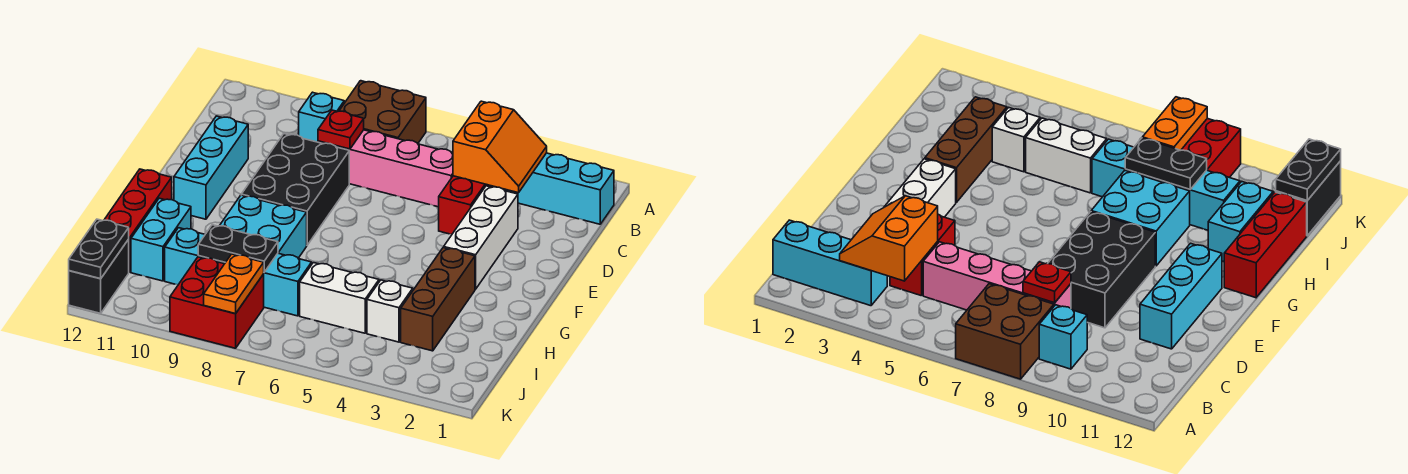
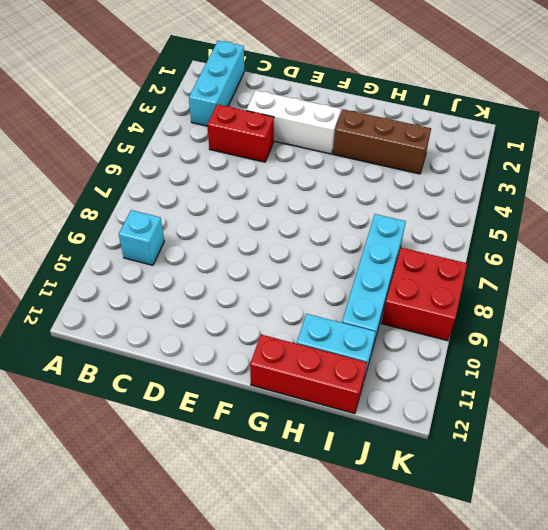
none -> brown brick A7:B8 level 1
none -> pink brick C5:C8 level 1
none -> black brick D8:F9 level 1

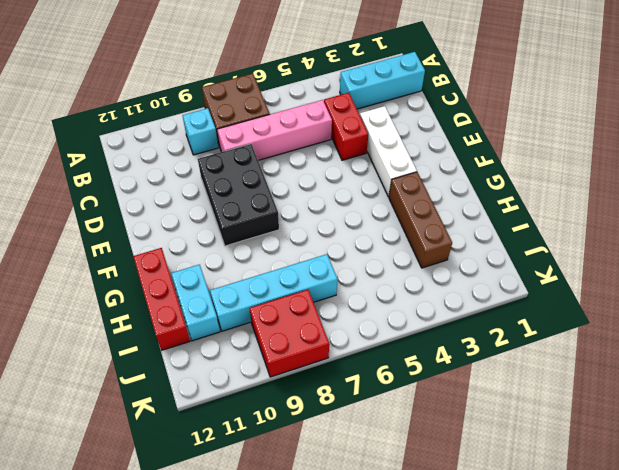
none -> cyan brick D11:F11 level 1
none -> cyan brick G8:H9 level 1
none -> white brick I4 level 1

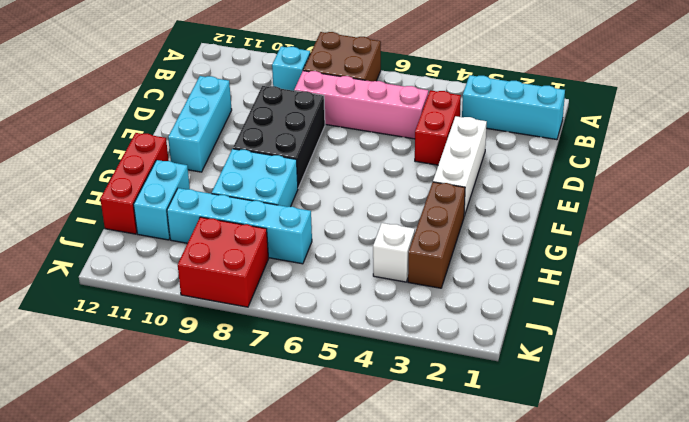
none -> white brick I5:I6 level 1
none -> black brick J12:K12 level 1
none -> orange slope B3:C4 level 2 top 4

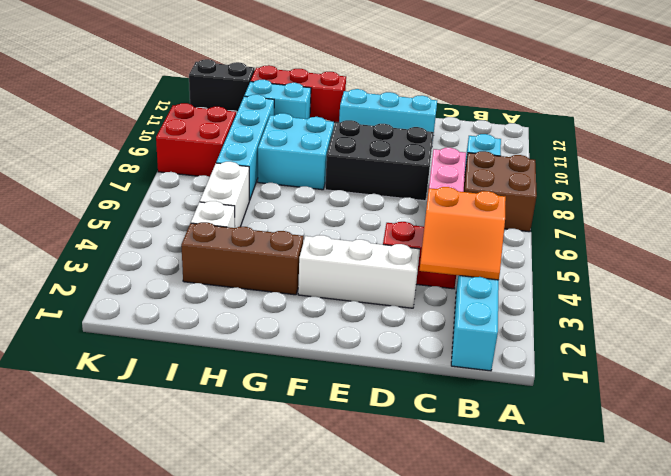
none -> red plate C8 level 2
none -> black plate I8:I9 level 2
none -> orange plate J8:K8 level 2

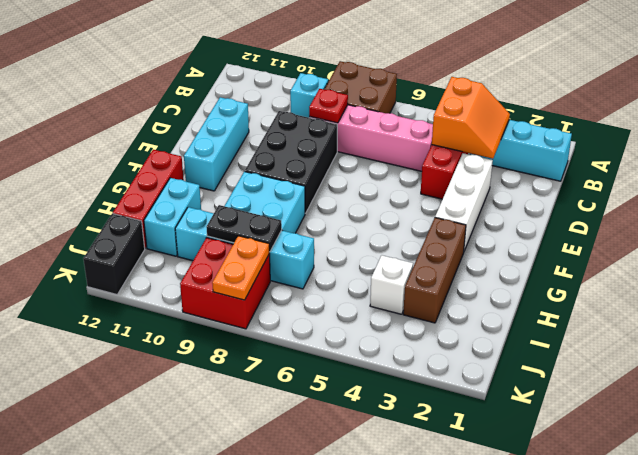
none -> white brick I5:I6 level 1
none -> black plate J12:K12 level 2

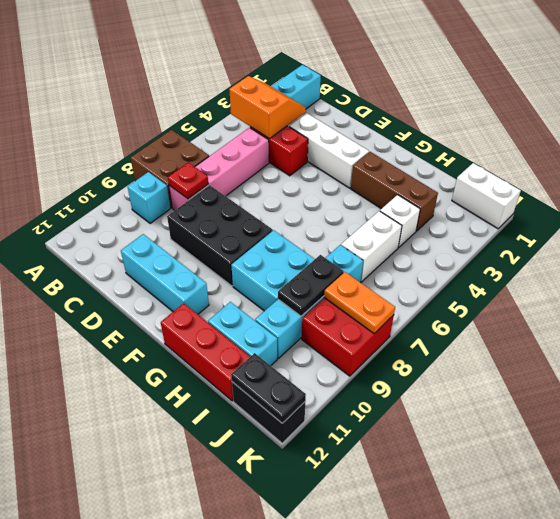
white brick J1:K1 level 1 -> none

